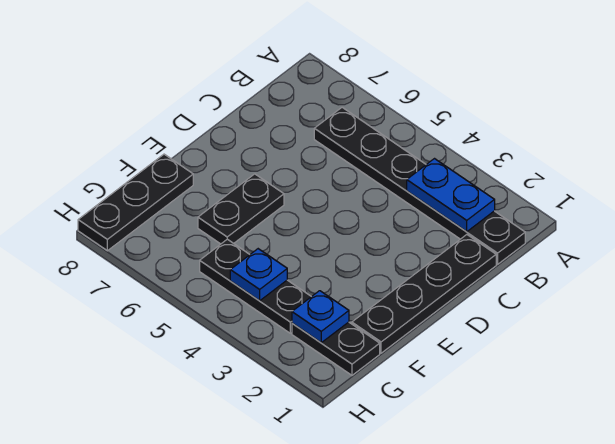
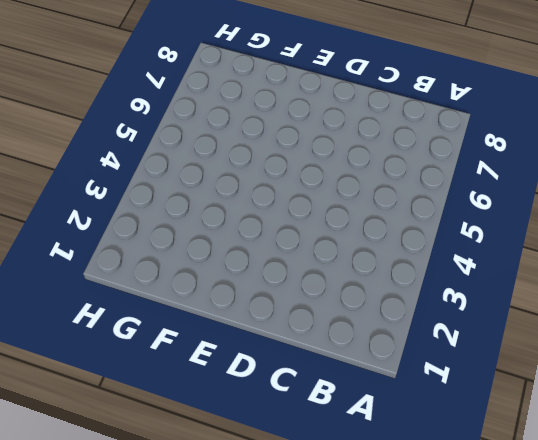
none -> black plate B1:B6 level 1
none -> black plate C1:F1 level 1

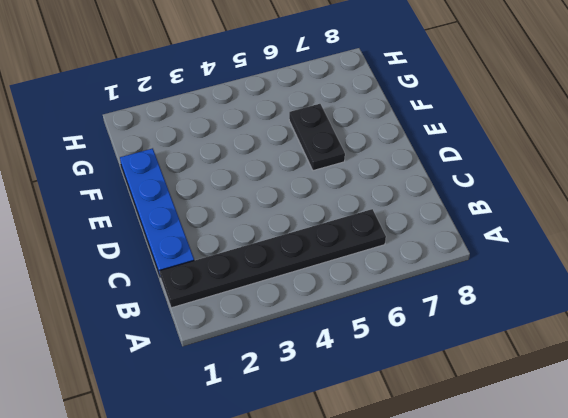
blue plate C1:F1 level 1 -> black plate C1:F1 level 1
none -> black plate F8:H8 level 1
none -> black plate G1:G2 level 1

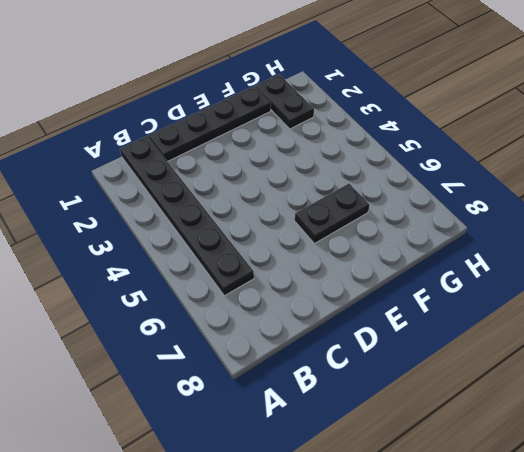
none -> black plate F8:H8 level 1
none -> black plate G3:G5 level 1

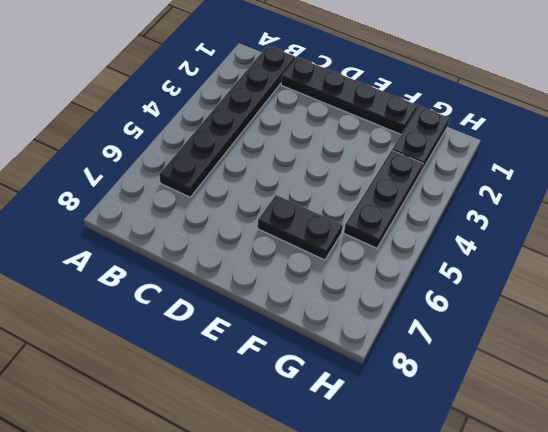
none -> black plate F8:H8 level 1
none -> blue plate B2:B3 level 2

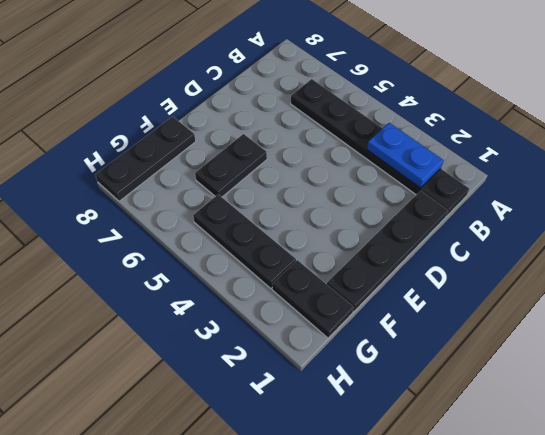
none -> blue plate G2 level 2
none -> blue plate G4 level 2

